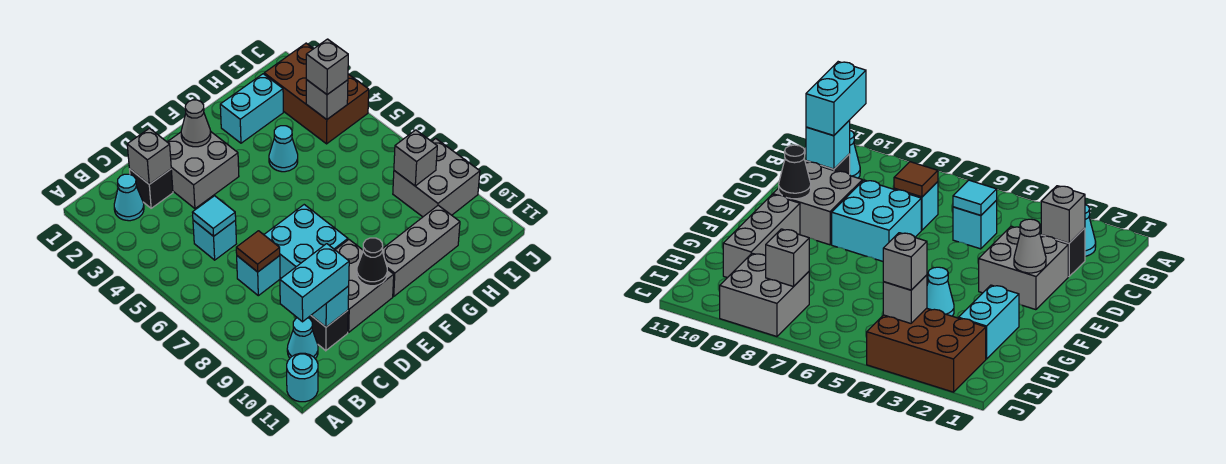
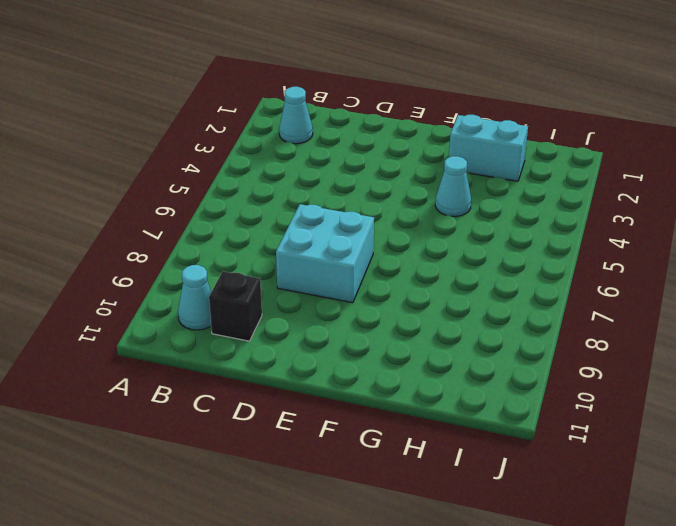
none -> cyan round brick A11 level 1
none -> black brick C2 level 1
none -> cyan brick C5 level 1

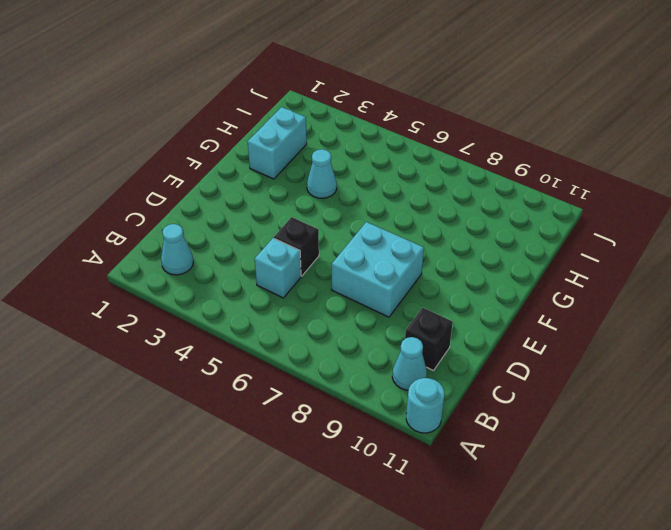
black brick D5 level 1 -> black brick C2 level 1
none -> cyan brick C7 level 1
none -> grey brick D2:E3 level 1
none -> grey brick D9:E10 level 1

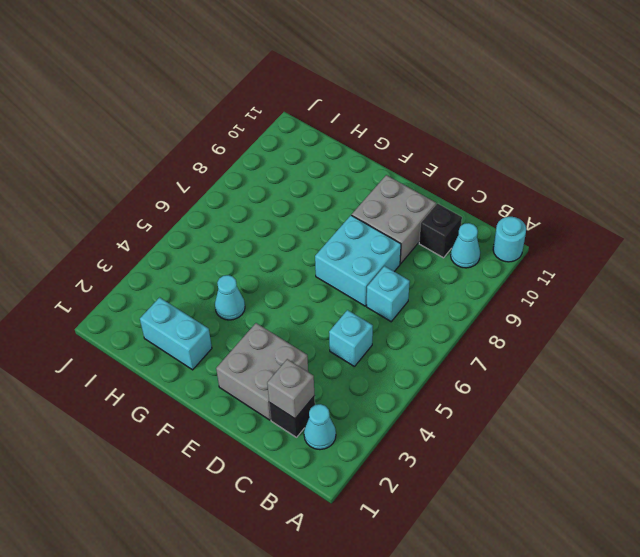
none -> grey brick F10:H10 level 1
none -> brown brick I2:J4 level 1
none -> grey brick I8:J9 level 1

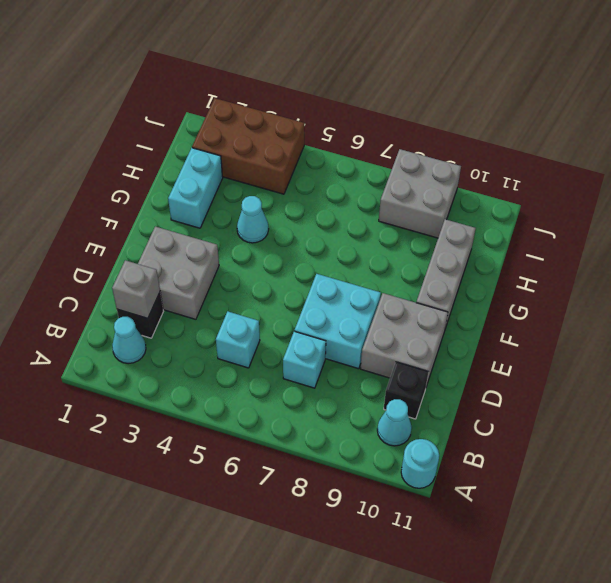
none -> cyan tile C5 level 2
none -> brown tile C7 level 2
none -> cyan brick C10 level 2

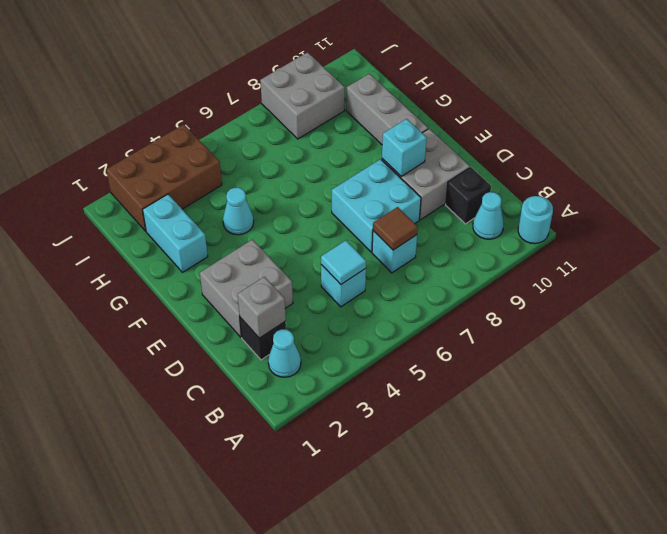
cyan brick E9 level 2 -> cyan brick C10 level 2
none -> grey cone E2 level 2
none -> black cone E10 level 2
none -> grey brick I4 level 2

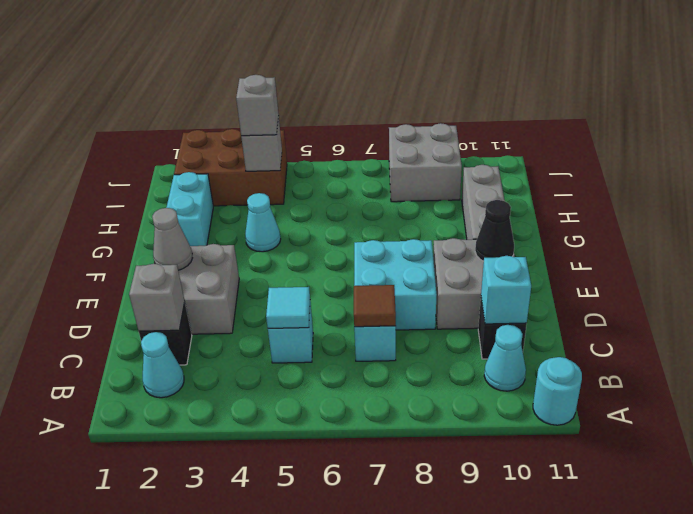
none -> grey brick I8 level 2
none -> cyan brick B10:C10 level 3

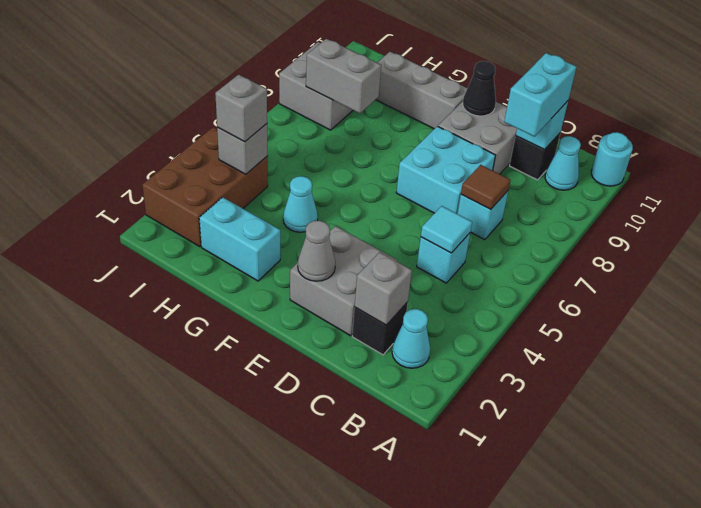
cyan brick C9:C10 level 3 -> cyan brick B10:C10 level 3
grey brick H8:I8 level 2 -> grey brick I8 level 2

